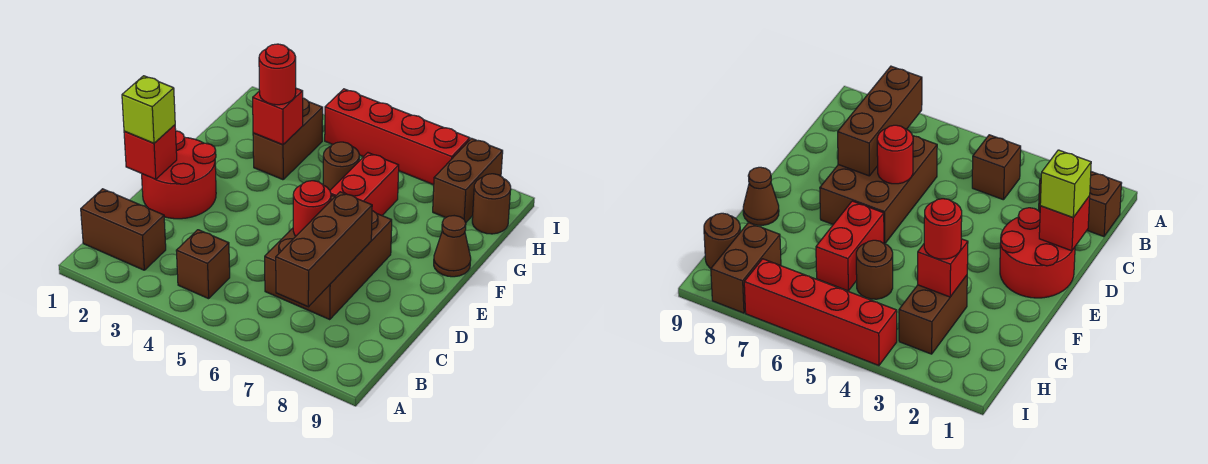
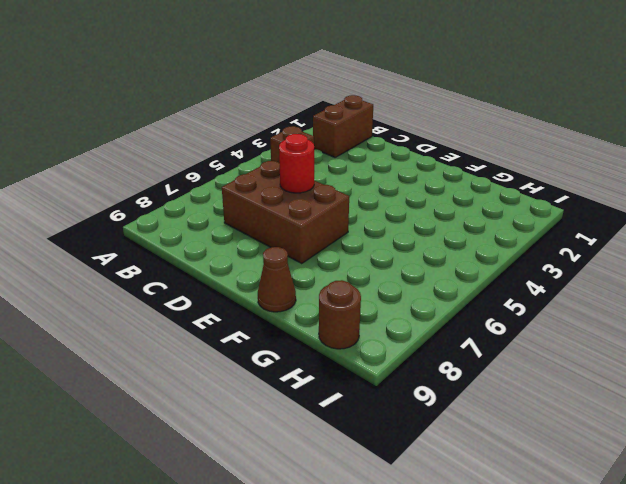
none -> red round brick D1:E2 level 1
none -> red brick F6:G6 level 1
none -> brown brick G3:H3 level 1

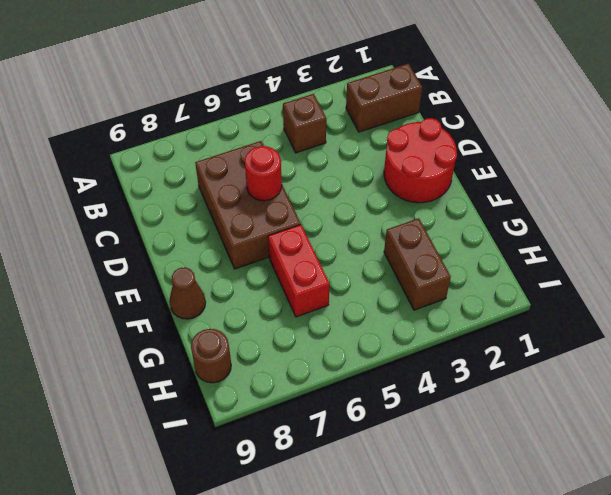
none -> brown round brick G5 level 1
none -> brown brick H8:I8 level 1
none -> red brick I4:I7 level 1

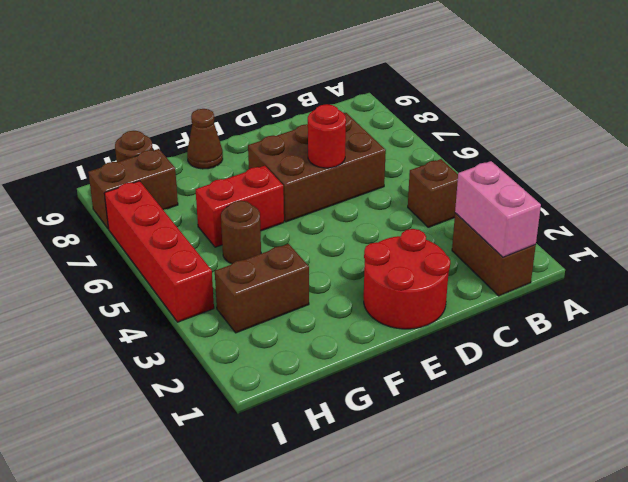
pink brick B1:B2 level 2 -> none
none -> brown brick B7:D7 level 2
none -> red brick D1 level 2
none -> red brick G3 level 2

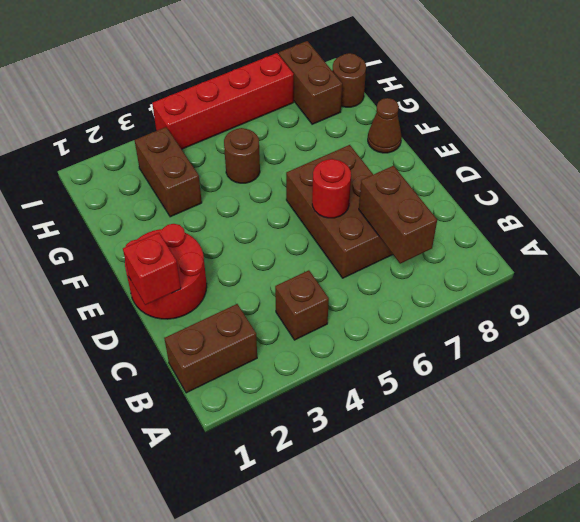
brown brick B7:C7 level 2 -> brown brick B7:D7 level 2
none -> red brick F6:G6 level 1
none -> red brick G3 level 2
none -> lime brick D1 level 3

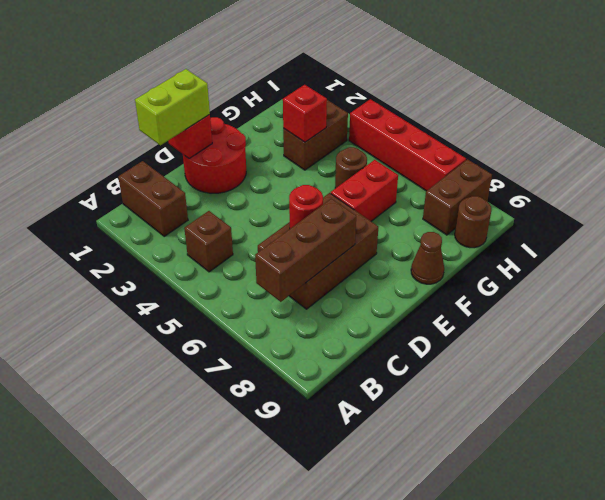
lime brick C1:D1 level 3 -> lime brick D1 level 3
none -> red round brick G3 level 3

